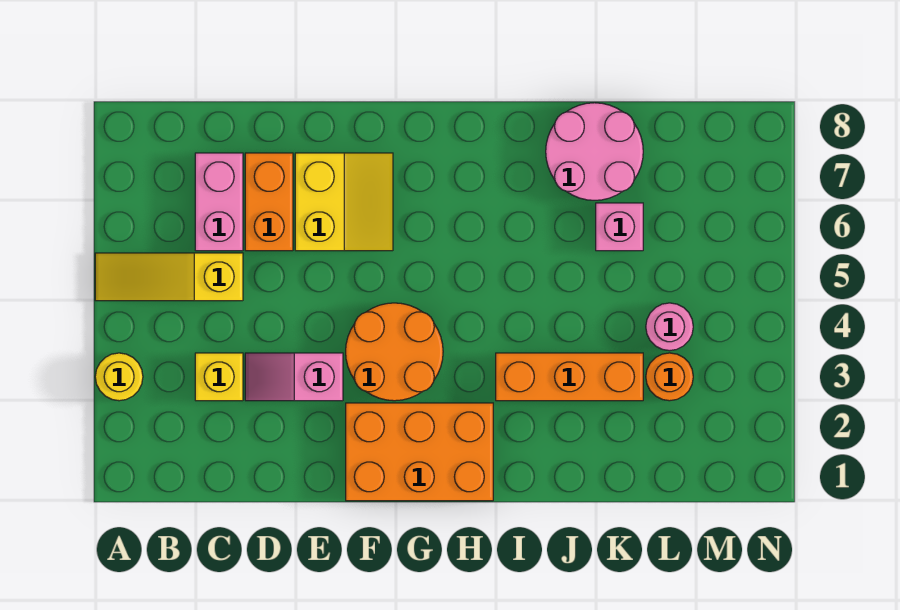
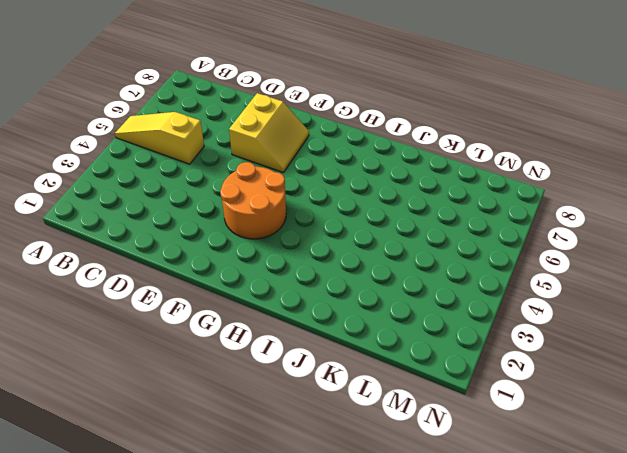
none -> yellow round brick A3 level 1
none -> yellow brick C3 level 1
none -> pink brick C6:C7 level 1

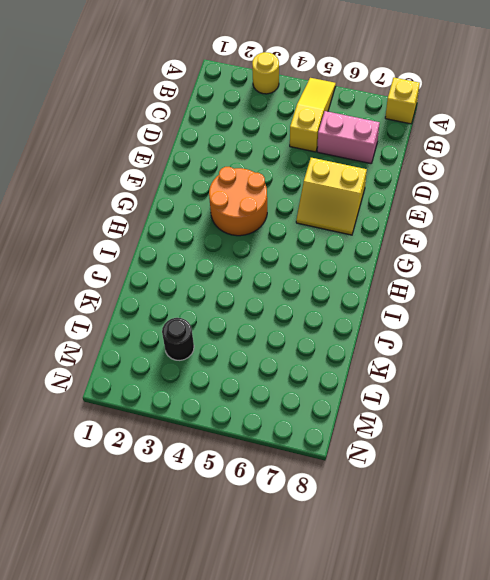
yellow brick A8 level 1 -> yellow brick C3 level 1
black round brick L3 level 1 -> orange round brick L3 level 1
none -> pink slope D3:E3 level 1 top E
none -> orange brick D6:D7 level 1
none -> orange brick F1:H2 level 1

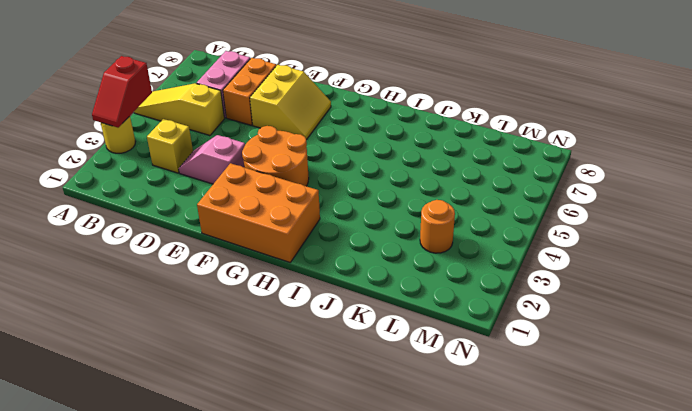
red slope A3:A4 level 2 top 4 -> none
none -> orange brick I3:K3 level 1
none -> pink round brick J7:K8 level 1
none -> pink brick K6 level 1

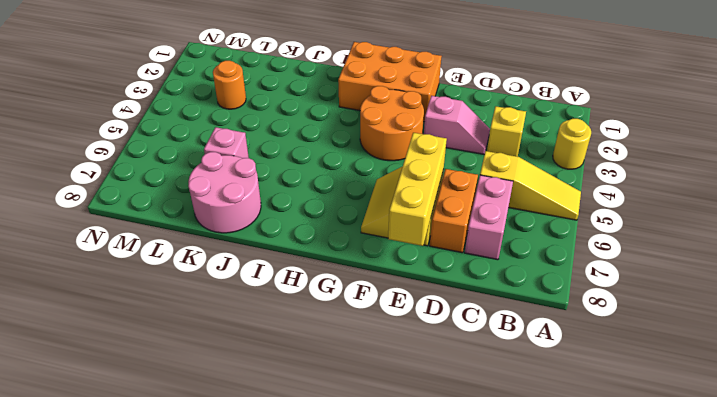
yellow brick E6:E8 level 2 -> none
none -> orange brick I3:K3 level 1
none -> pink round brick L4 level 1

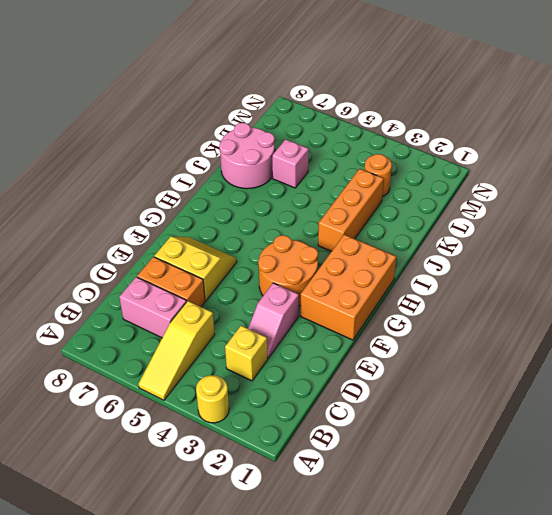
none -> pink round brick L4 level 1

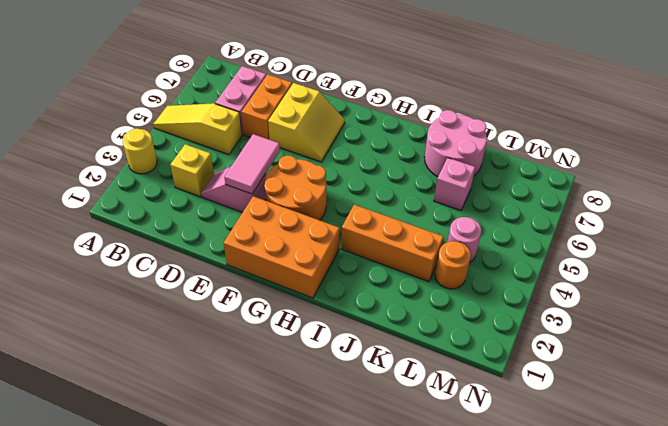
pink tile E3:E4 level 2 -> none

